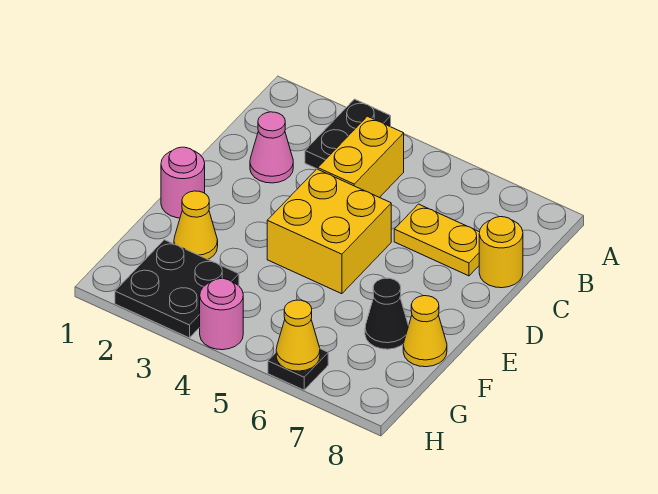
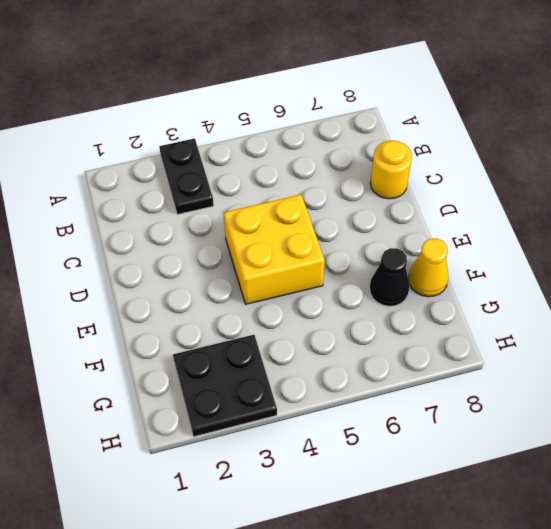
none -> yellow brick B4:C4 level 1
none -> pink cone C2 level 1
none -> yellow plate C6:C7 level 1

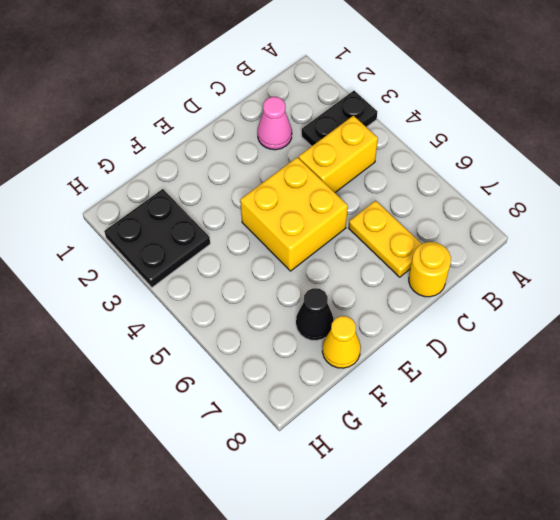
none -> pink round brick E1 level 1
none -> yellow cone F2 level 1
none -> pink round brick H4 level 1

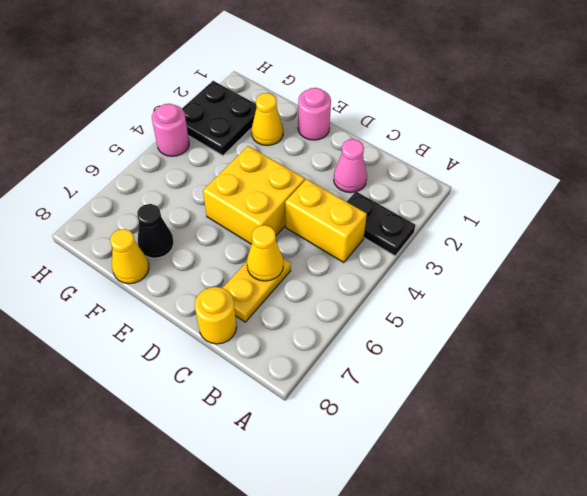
yellow cone C6 level 2 -> yellow cone H6 level 2
none -> black plate H6 level 1

